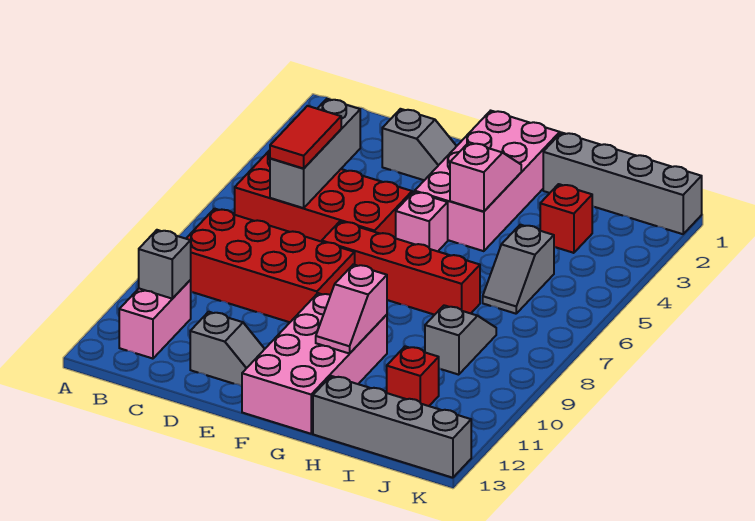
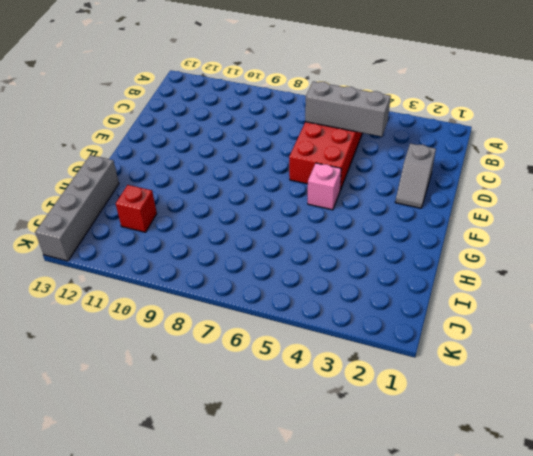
none -> red brick B8:E9 level 1
none -> pink brick B11:B12 level 1
none -> grey slope D12:E12 level 1 top D

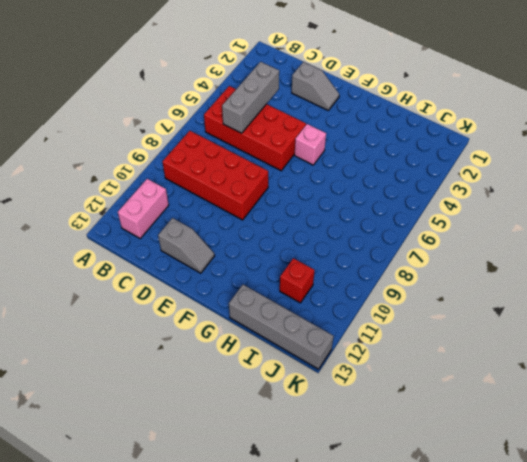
none -> red brick E7:H7 level 1
none -> pink brick F1:G4 level 1
none -> pink brick F10:G13 level 1

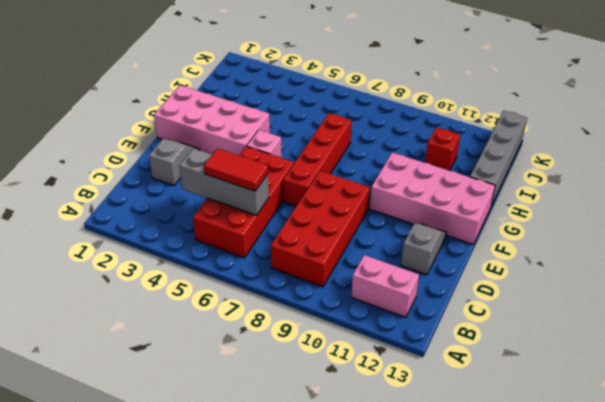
none -> grey brick H1:K1 level 1
none -> red brick I3 level 1
none -> grey slope I5:I6 level 1 top 5

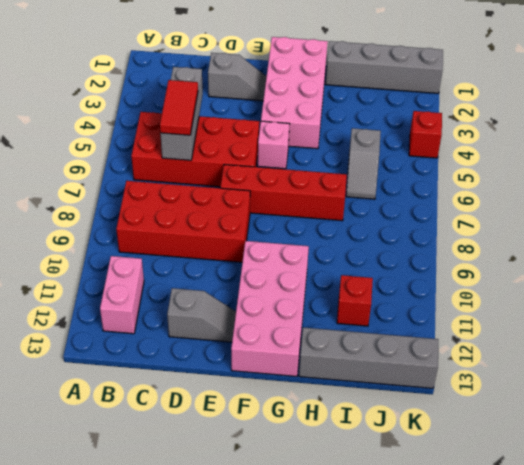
red brick K4 level 1 -> red brick I3 level 1
none -> grey slope I8:I9 level 1 top 9
none -> grey brick B11 level 2
none -> pink slope G3:G4 level 2 top 4

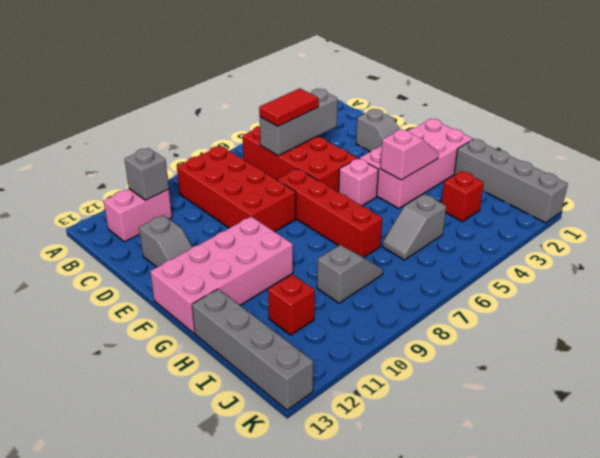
none -> pink slope G10:G11 level 2 top 10

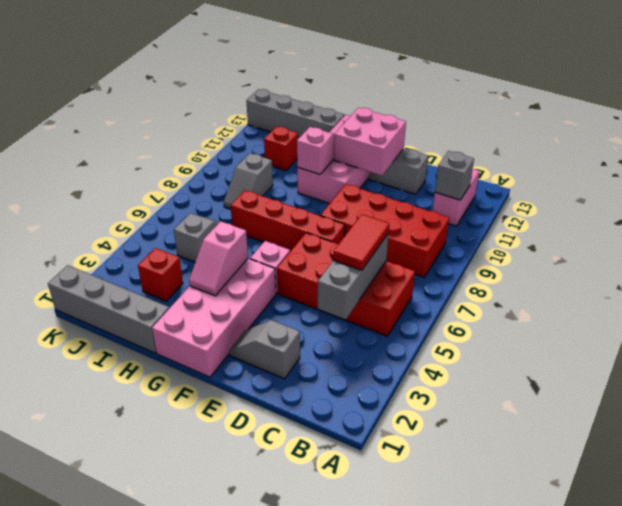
pink brick E11:F12 level 2 -> none

